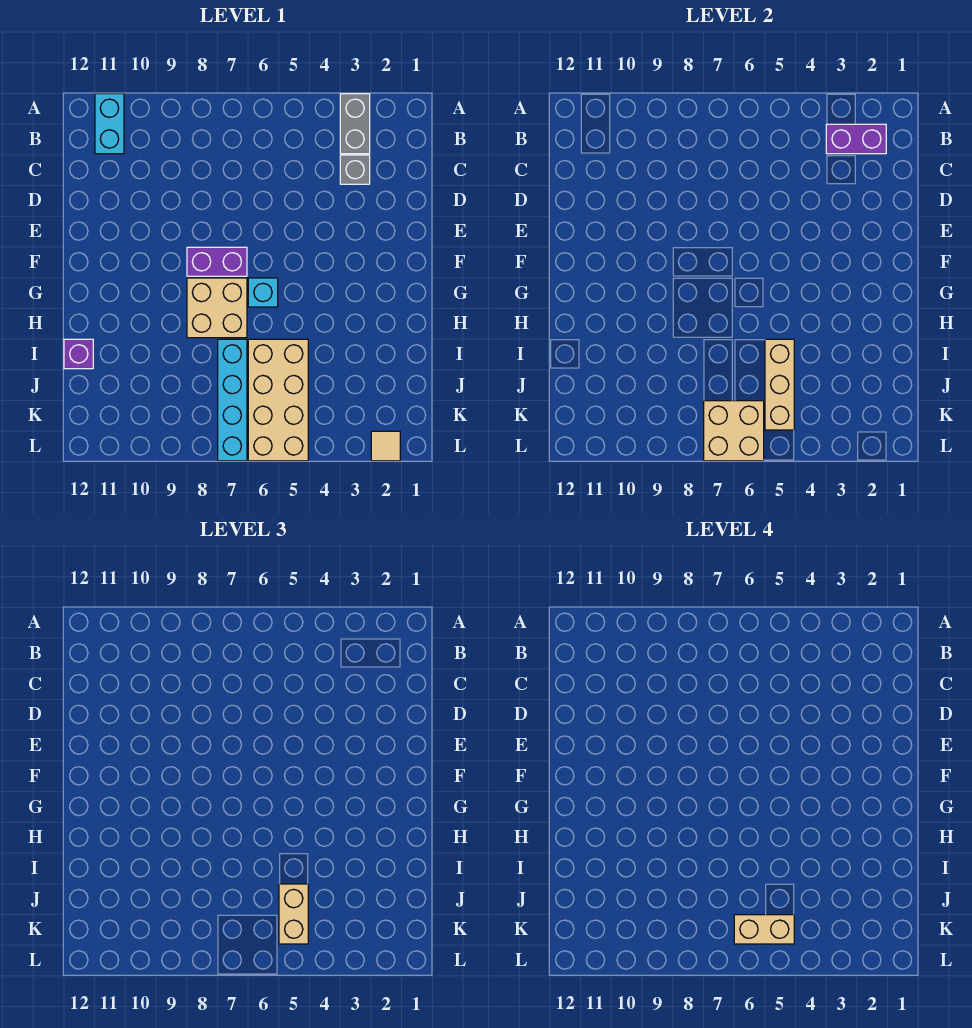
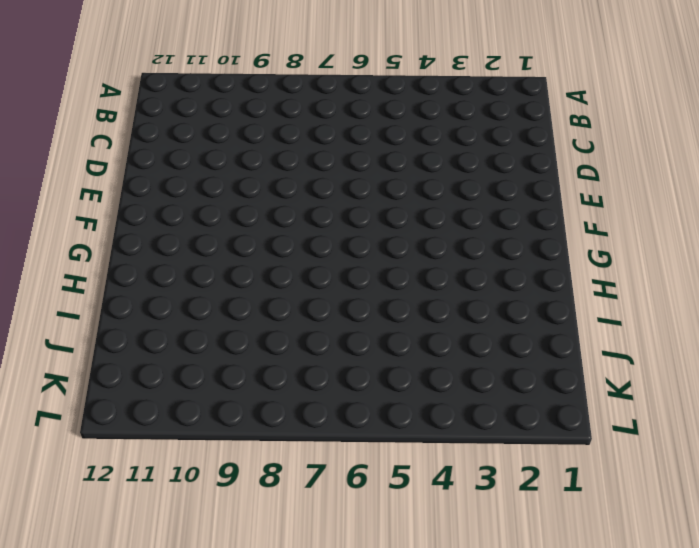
none -> grey brick A3:B3 level 1
none -> cyan brick A11:B11 level 1
none -> grey brick C3 level 1

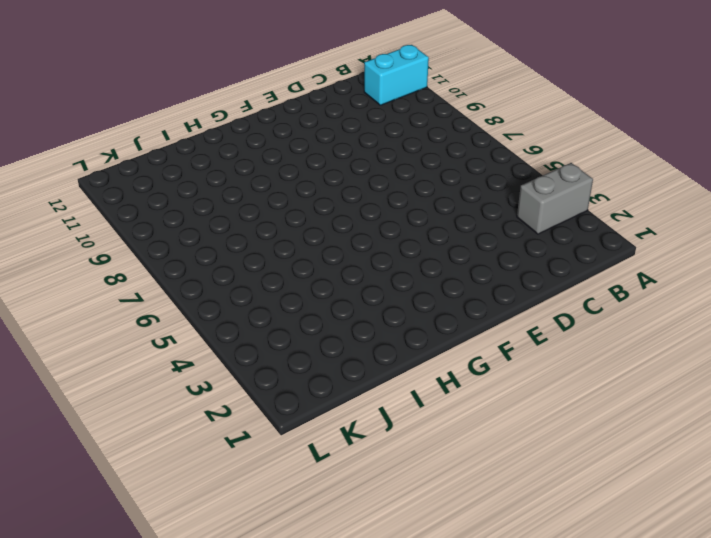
none -> grey brick C3 level 1
none -> purple brick F7:F8 level 1
none -> cyan brick G6 level 1

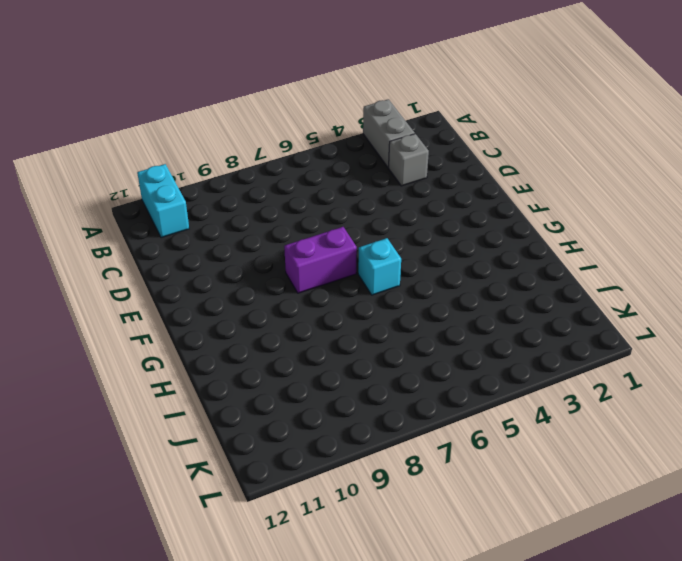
none -> tan brick G7:H8 level 1
none -> tan brick I5:L6 level 1
none -> cyan brick I7:L7 level 1

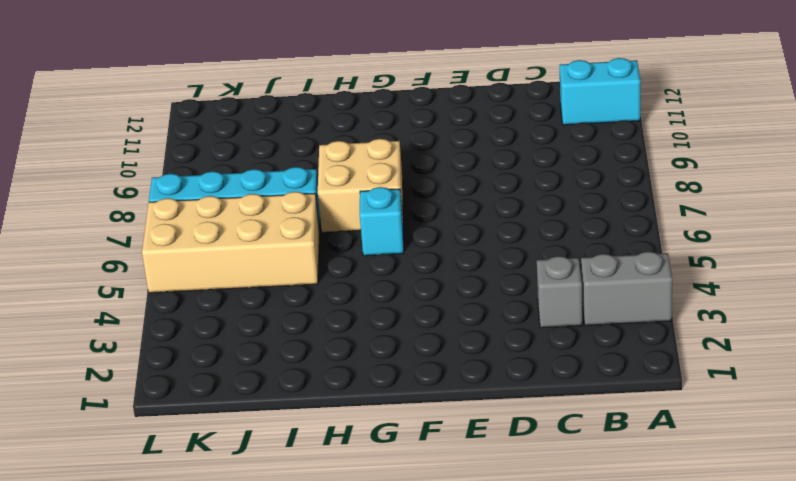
none -> purple brick F7:F8 level 1
none -> purple brick I12 level 1
none -> tan tile L2 level 1

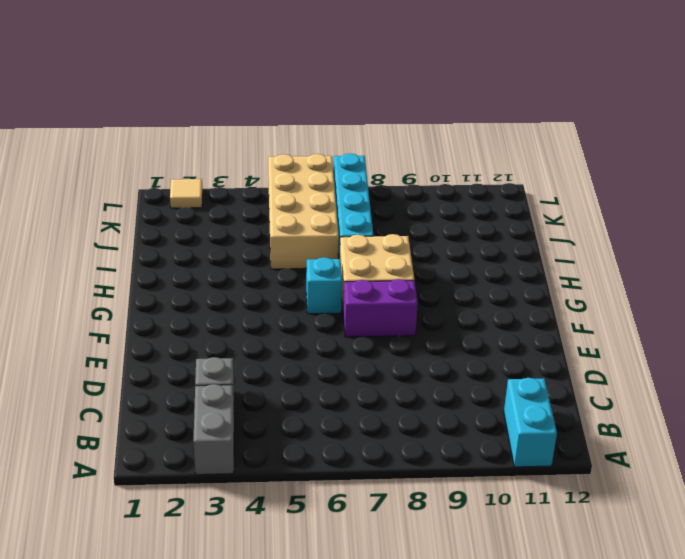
none -> purple brick I12 level 1
none -> purple brick B2:B3 level 2
none -> tan brick I5:K5 level 2

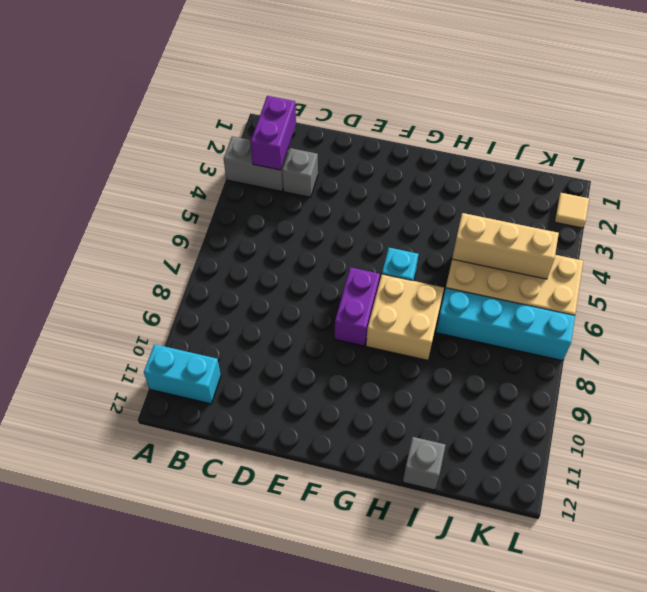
grey brick I12 level 1 -> purple brick I12 level 1
none -> tan brick K6:L7 level 2
none -> tan brick J5:K5 level 3
none -> tan brick K5:K6 level 4

